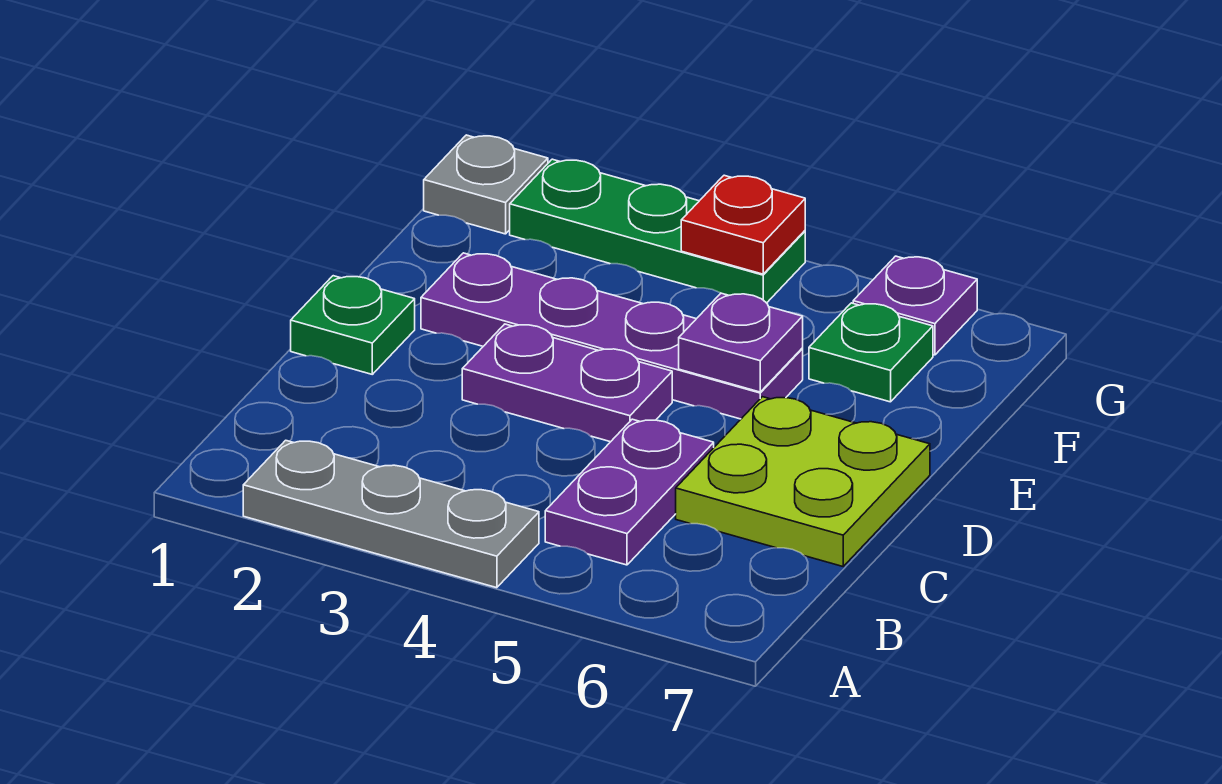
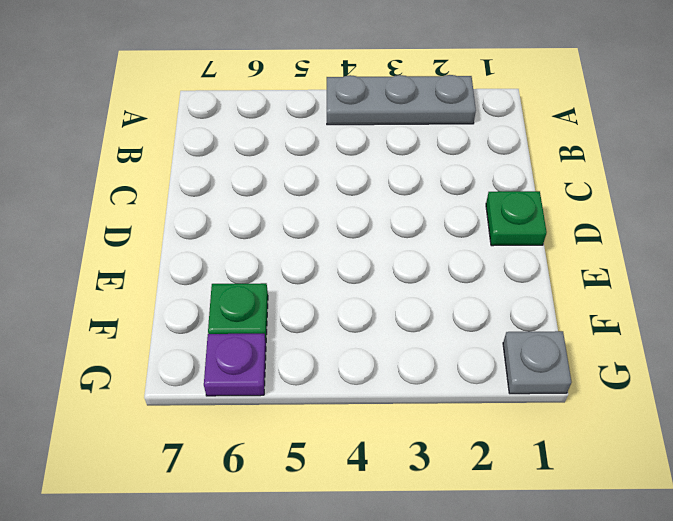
none -> purple plate B5:C5 level 1
none -> lime plate C6:D7 level 1
none -> purple plate D3:D4 level 1

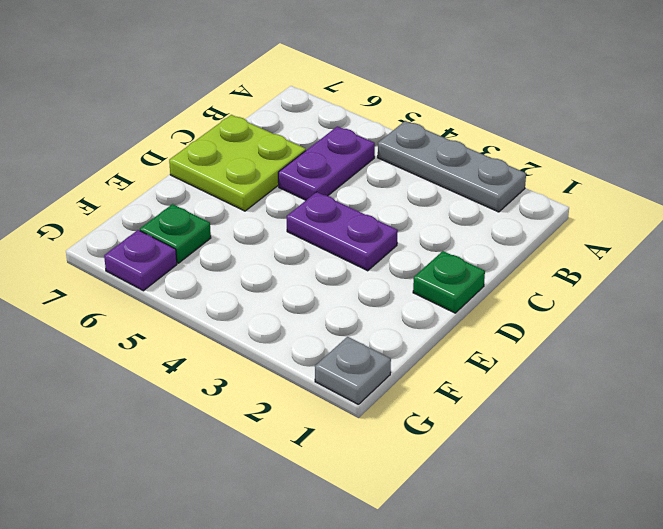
none -> purple plate E2:E5 level 1
none -> green plate G2:G4 level 1
none -> purple plate E5 level 2

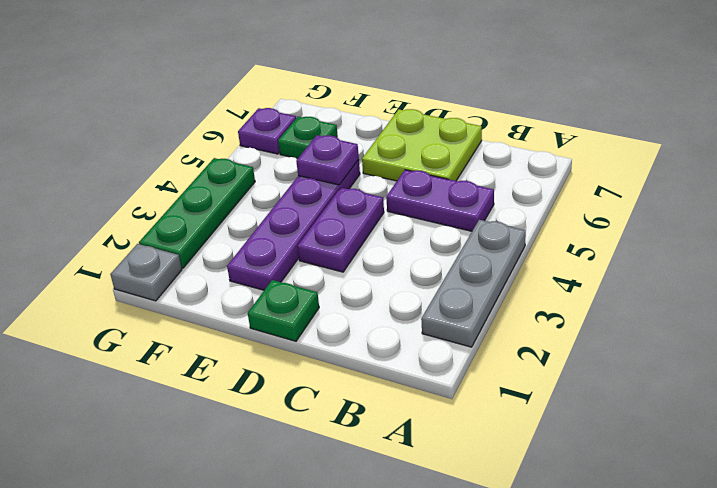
none -> red plate G4 level 2

